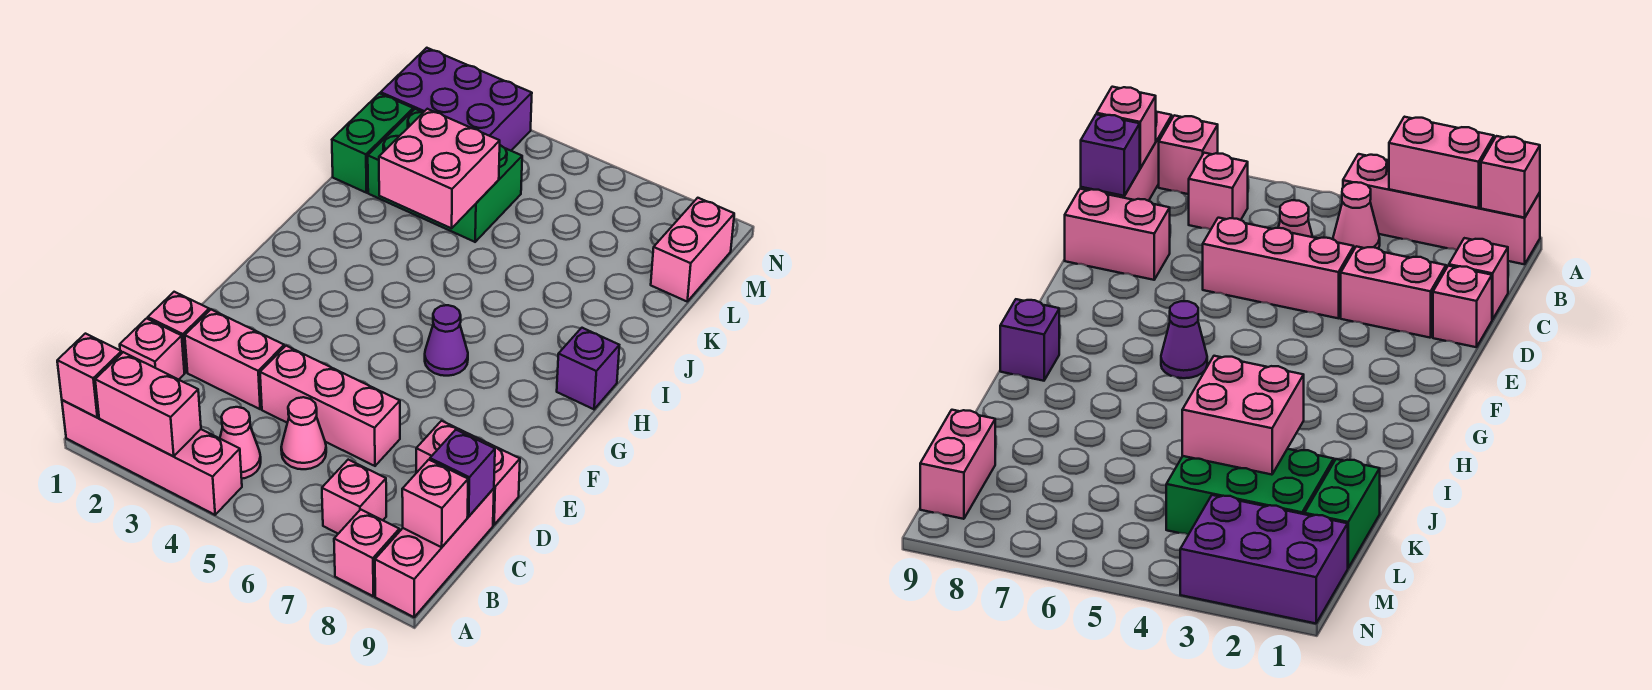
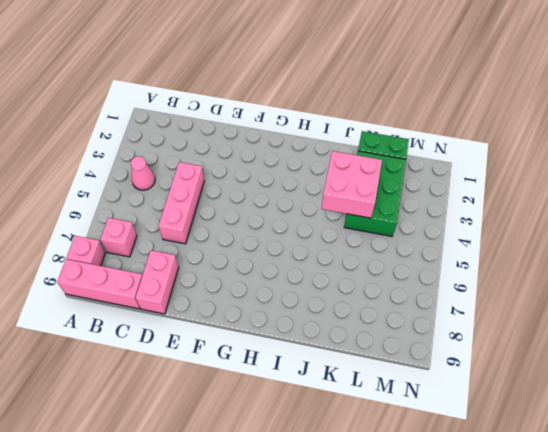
none -> pink brick A1:A4 level 1
none -> pink brick C1 level 1
none -> pink cone C5 level 1

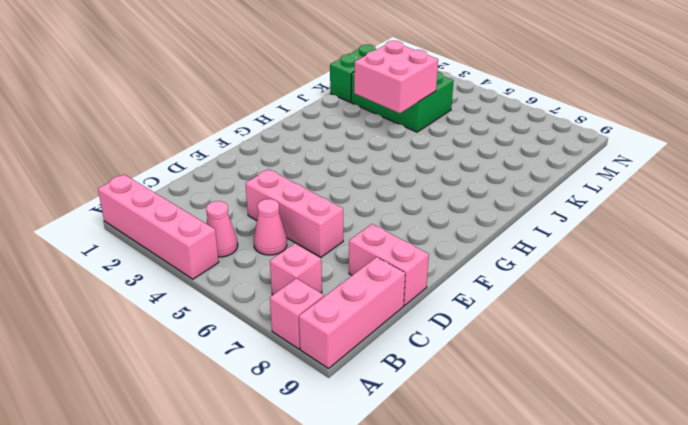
none -> pink brick C1 level 1
none -> pink brick D1 level 1
none -> pink brick D2:D3 level 1

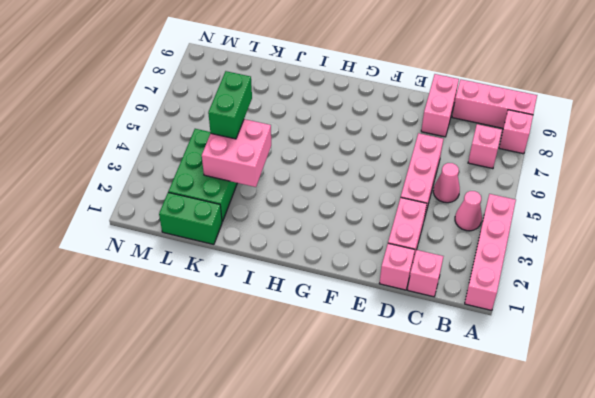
green brick K4:K5 level 3 -> none
none -> purple cone G6 level 1
none -> purple brick H9 level 1
none -> pink brick L9:M9 level 1

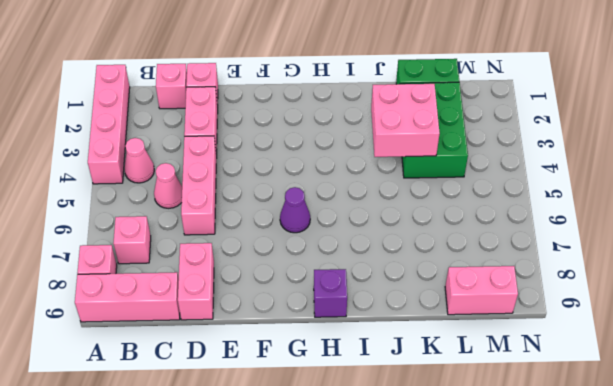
none -> purple brick M1:N3 level 1
none -> pink brick A1 level 2
none -> pink brick A2:A3 level 2

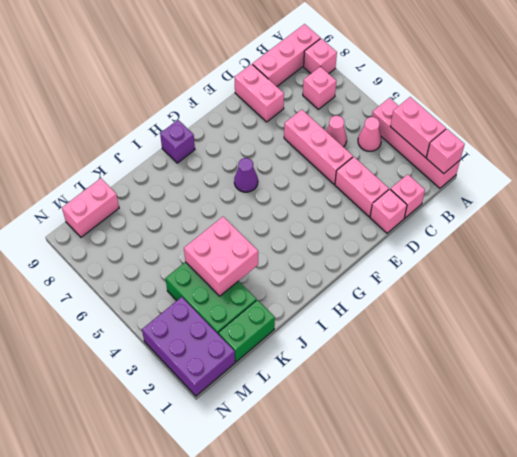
none -> pink brick B9 level 2
none -> purple brick C9 level 2

